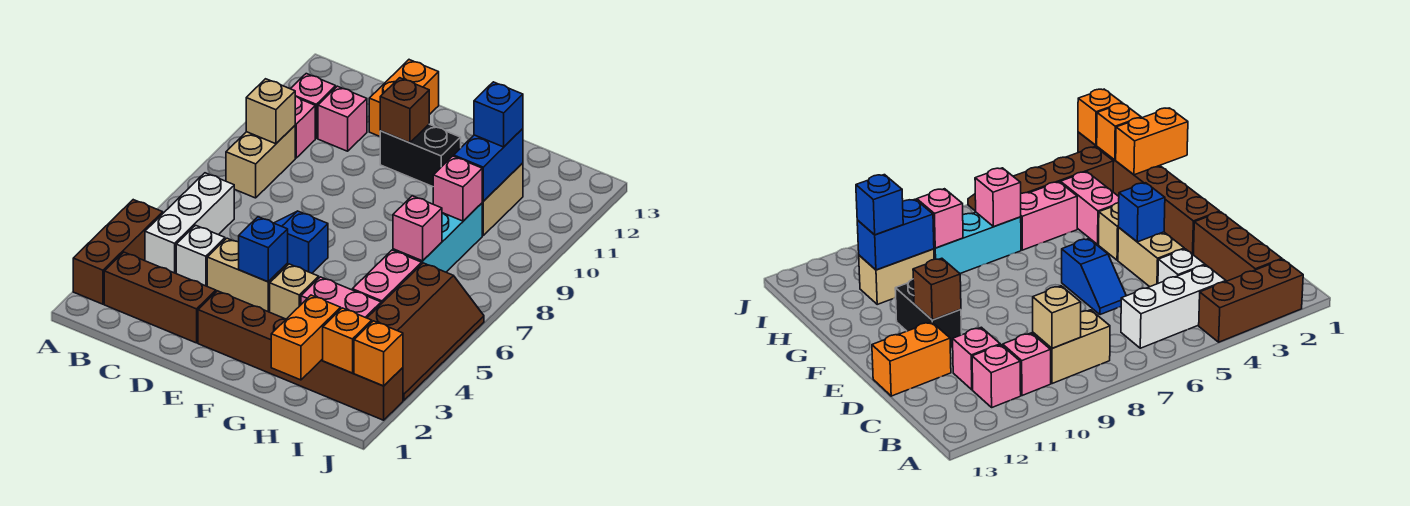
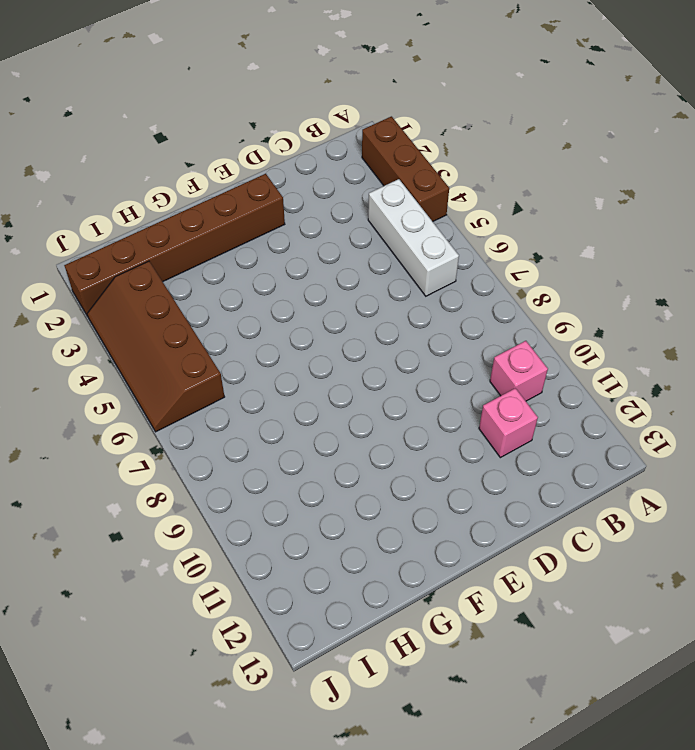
none -> brown brick B2:D2 level 1
none -> tan brick B8:B9 level 1
none -> pink brick B11 level 1

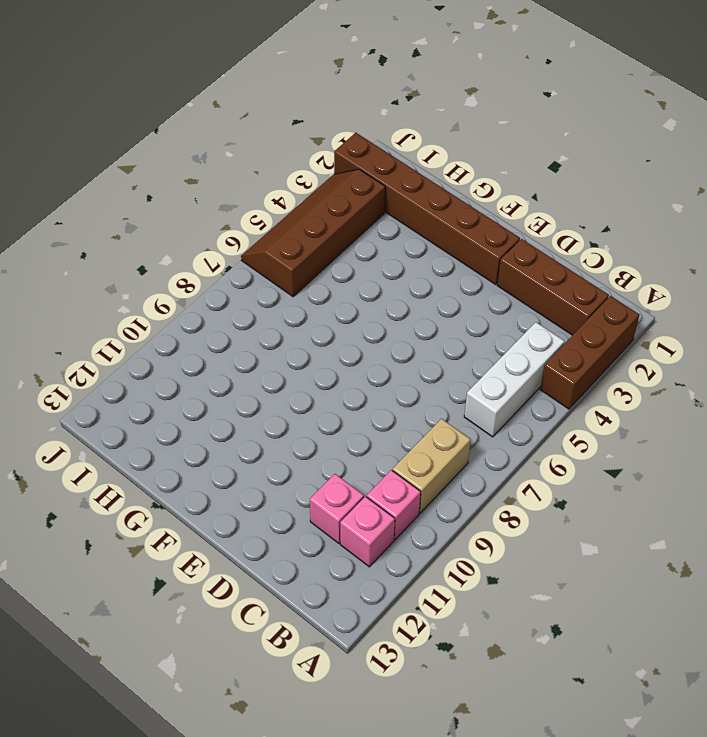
none -> white brick C4 level 1
none -> tan brick D4:E4 level 1
none -> blue slope D6:E6 level 1 top E

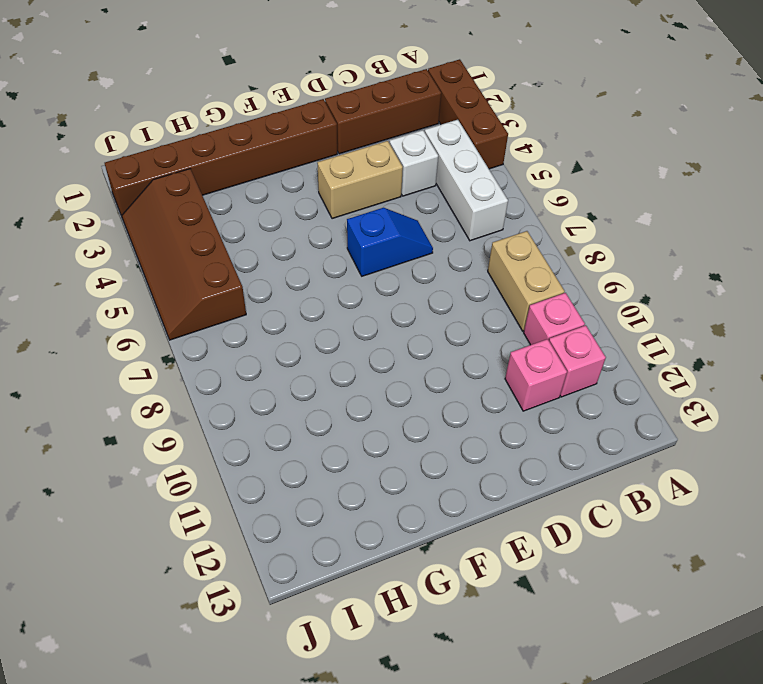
none -> orange brick D12:D13 level 1
none -> black brick E11:F11 level 1
none -> tan brick F4 level 1

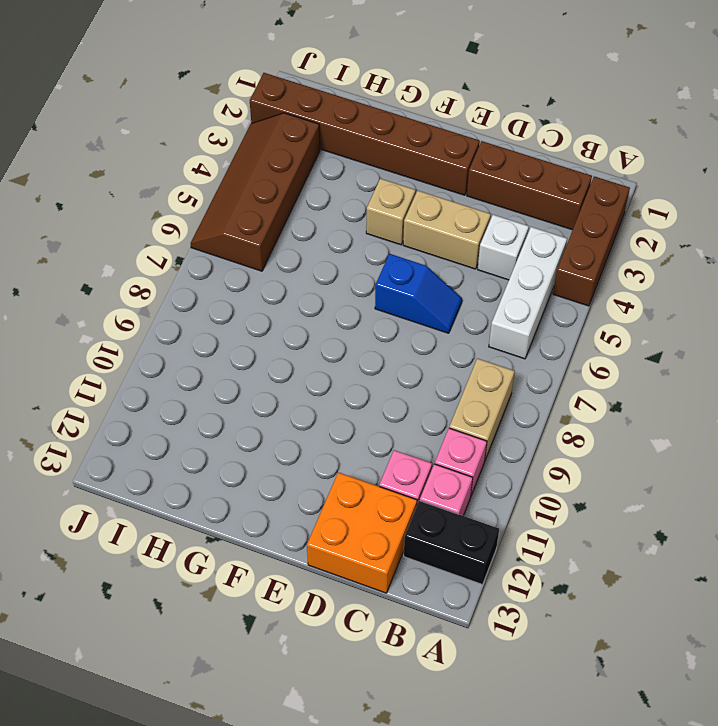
black brick A12:B12 level 1 -> black brick E11:F11 level 1
orange brick C12:D13 level 1 -> orange brick D12:D13 level 1
none -> pink brick G4:H4 level 1
none -> pink brick H5:H6 level 1
none -> cyan brick H7:H9 level 1

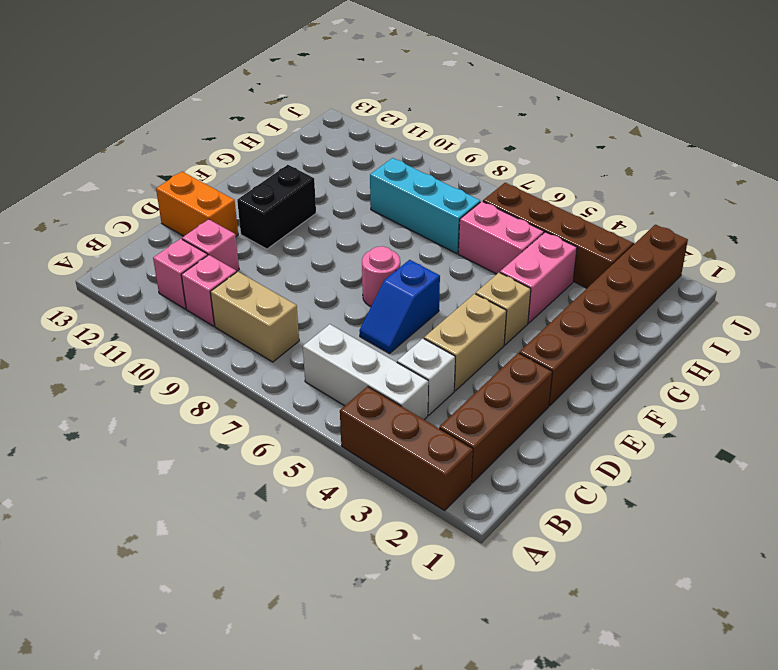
pink round brick E7 level 1 -> none
none -> tan brick H10:H11 level 1
none -> tan brick B9 level 2
none -> blue brick E4 level 2

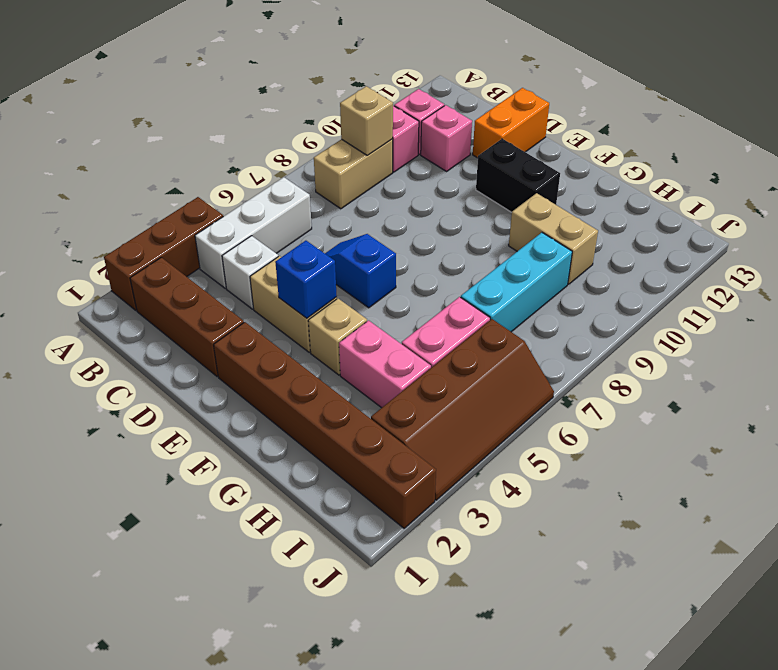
tan brick G10:H10 level 1 -> tan brick H10:H11 level 1
none -> brown brick E11 level 2
none -> orange brick H1:H2 level 2
none -> pink brick H7 level 2

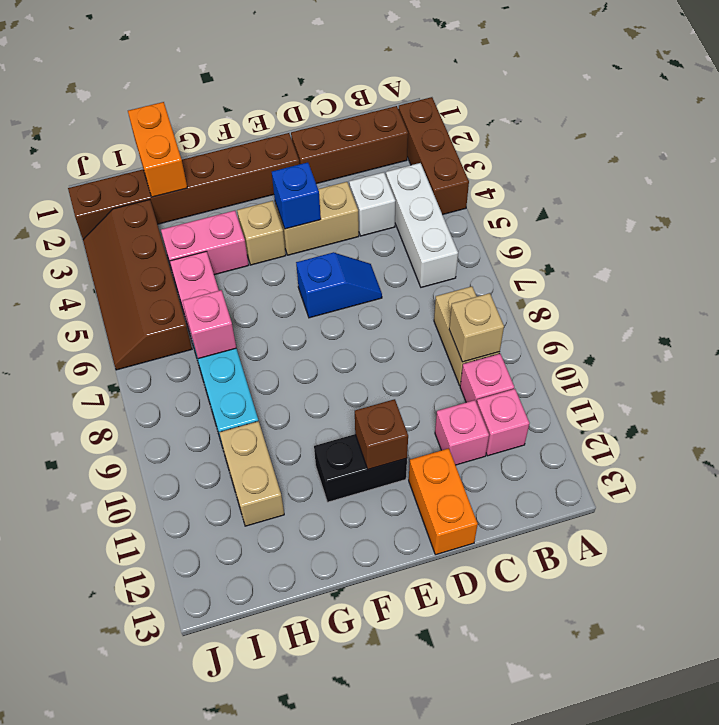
none -> pink brick H9 level 2
none -> blue brick H10:H11 level 2
none -> orange brick I2 level 2

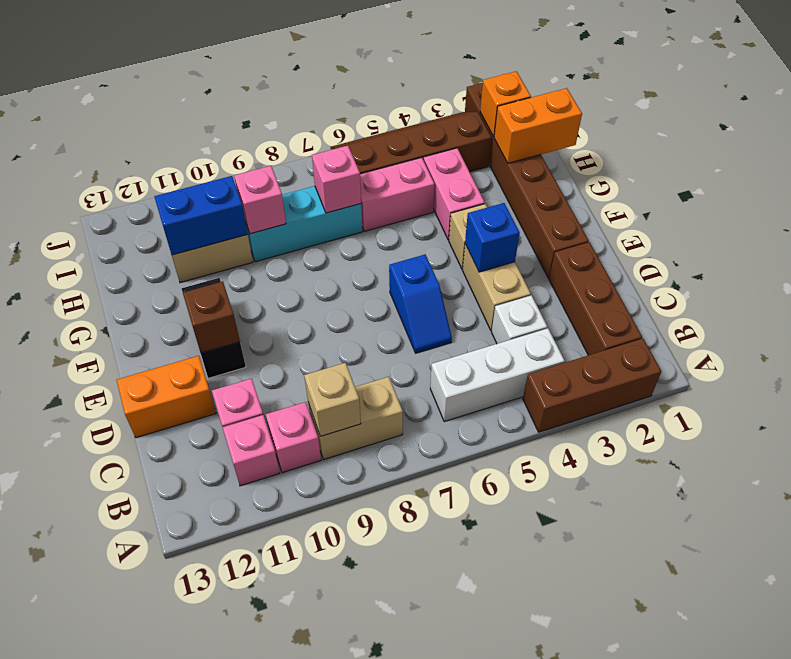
none -> orange brick J2 level 2
none -> blue brick H11 level 3

